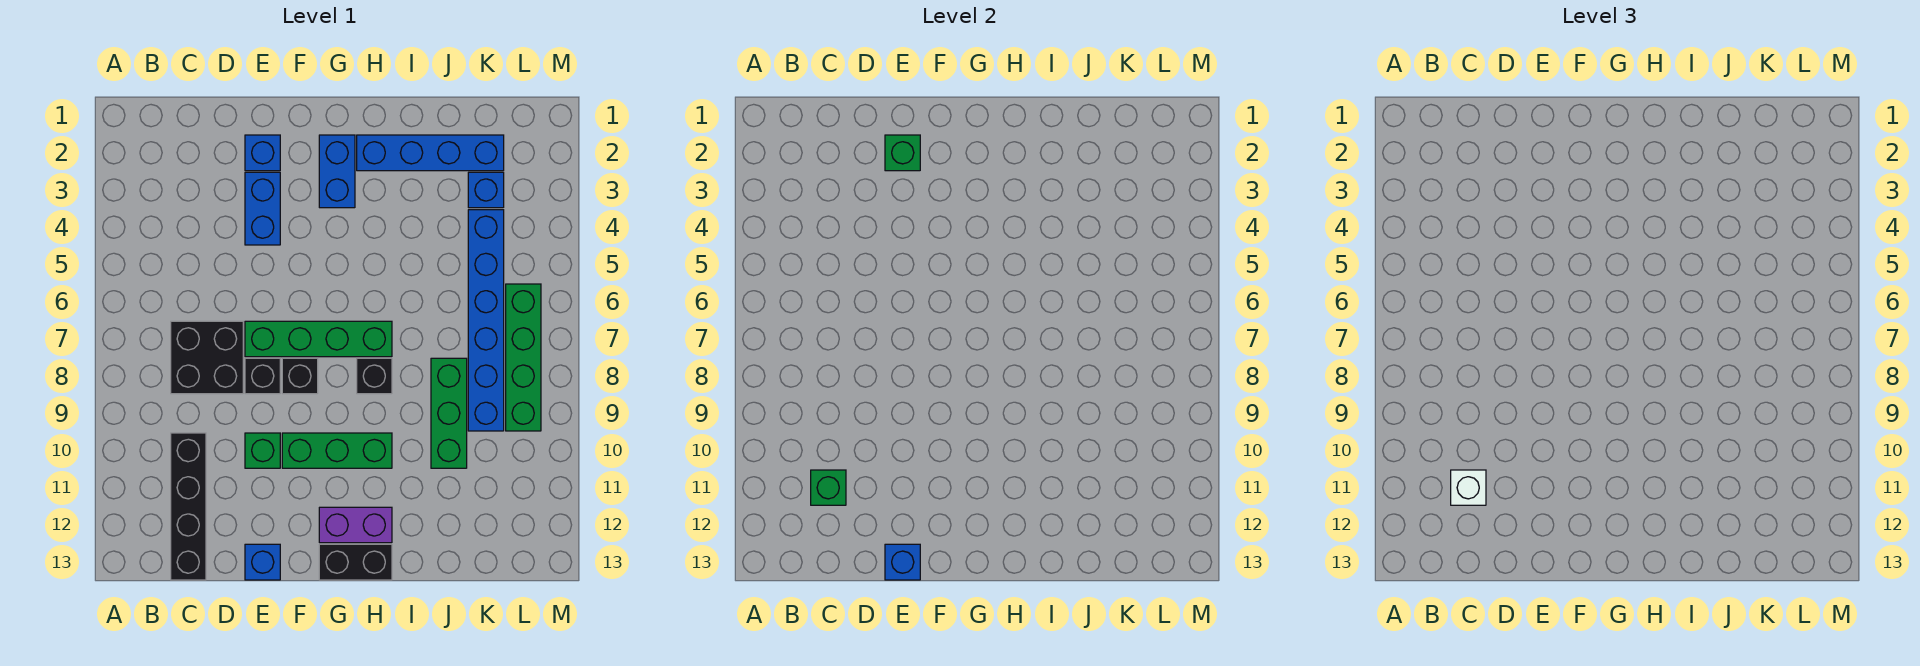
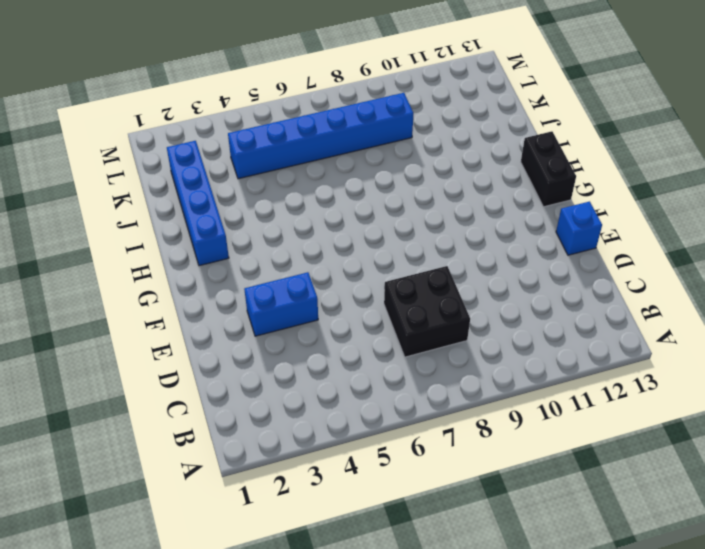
none -> black brick C10:C13 level 1
none -> blue brick E2 level 1
none -> green brick E7:H7 level 1

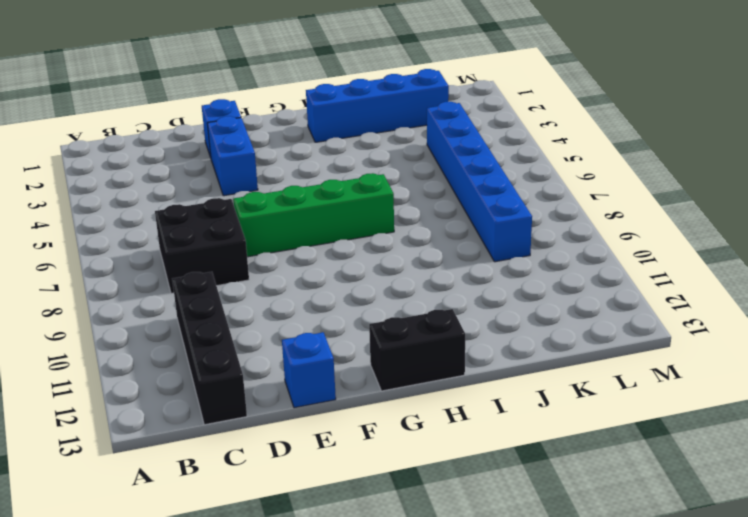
none -> black brick E8 level 1
none -> green brick E10 level 1
none -> black brick F8 level 1

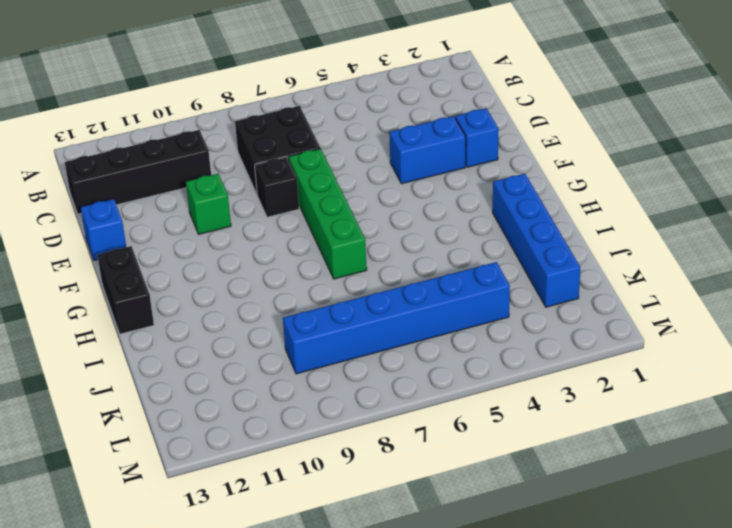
none -> black brick F8 level 1
none -> green brick F10:H10 level 1
none -> blue brick G2:G3 level 1

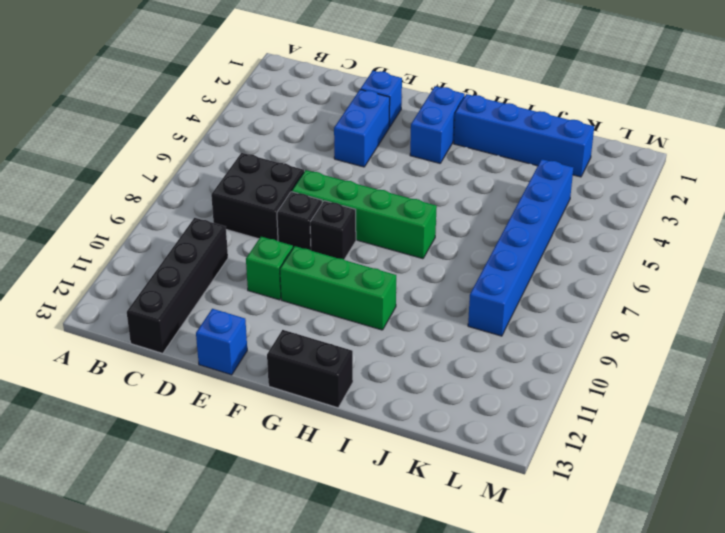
none -> purple brick G12:H12 level 1
none -> black brick H8 level 1
none -> green brick J8:J10 level 1

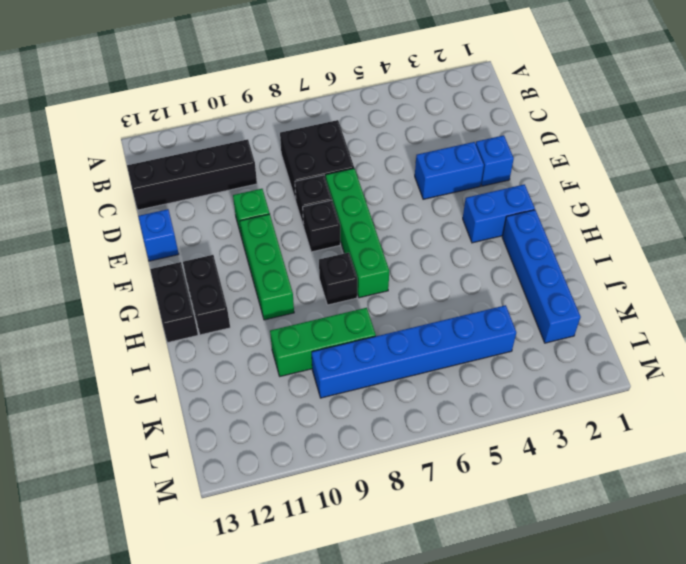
black brick G12:H12 level 1 -> purple brick G12:H12 level 1
none -> blue brick K3 level 1
none -> green brick L6:L9 level 1
none -> green brick C11 level 2

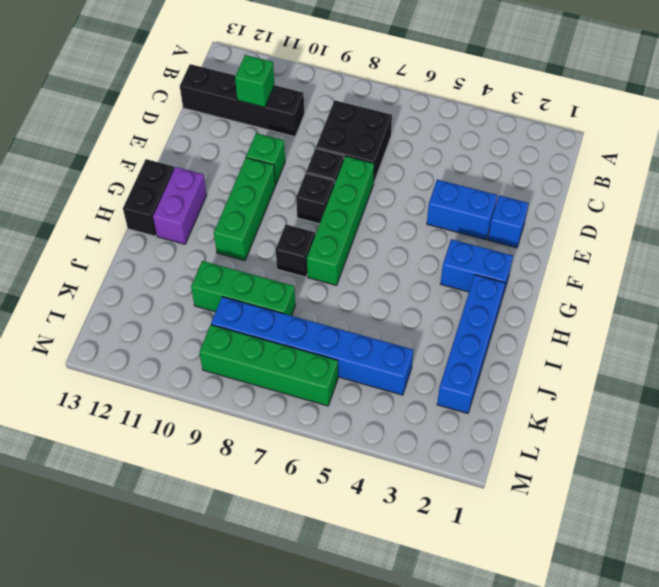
none -> blue brick E13 level 1
none -> blue brick K3 level 1
none -> green brick E2 level 2

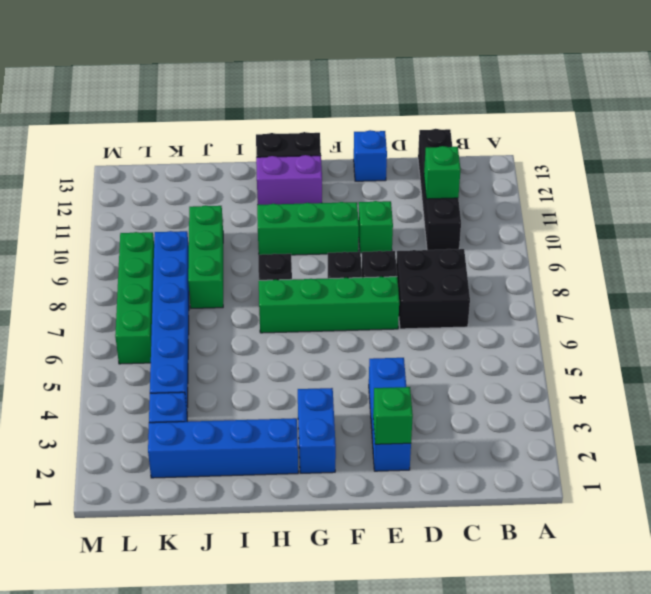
none -> blue brick E13 level 2
none -> white brick C11 level 3

